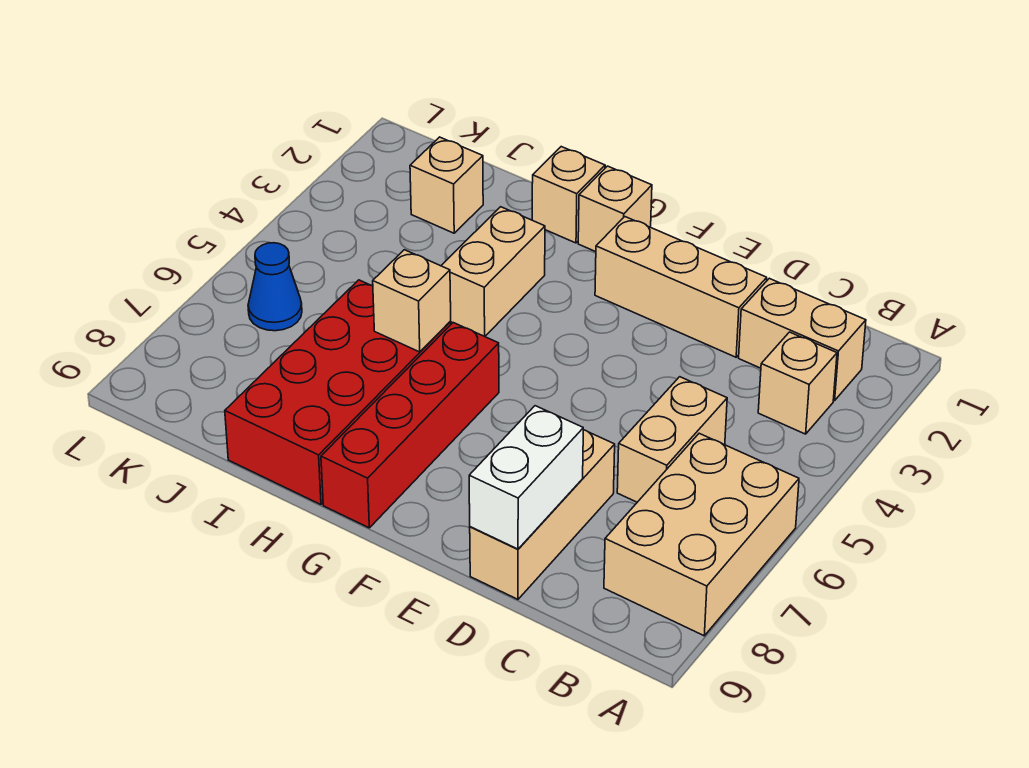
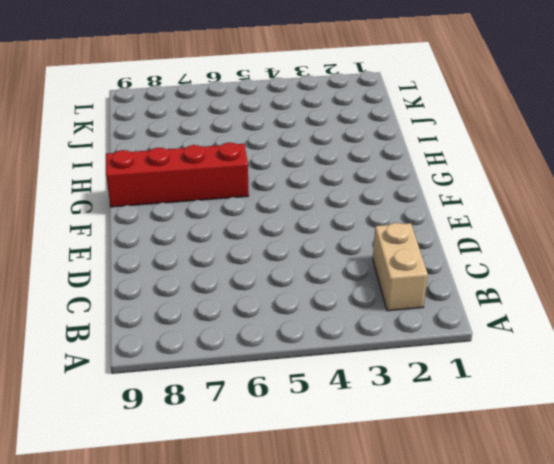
none -> tan brick A6:B8 level 1
none -> tan brick B3 level 1
none -> tan brick C5:C6 level 1

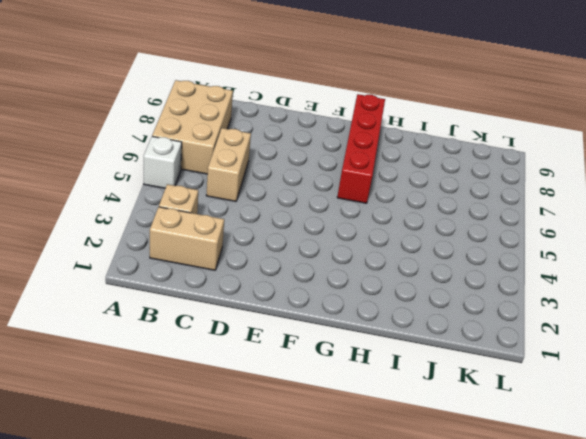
white brick A5 level 1 -> none
none -> tan brick D2:F2 level 1
none -> tan brick D7:D9 level 1
none -> tan brick G1 level 1

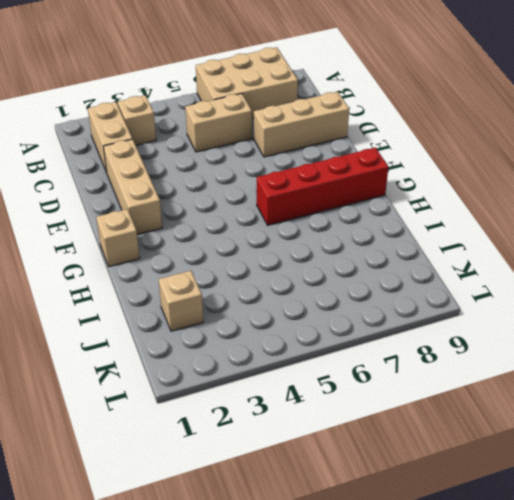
none -> tan brick H1 level 1
none -> tan brick H3:H4 level 1
none -> red brick H6:I9 level 1

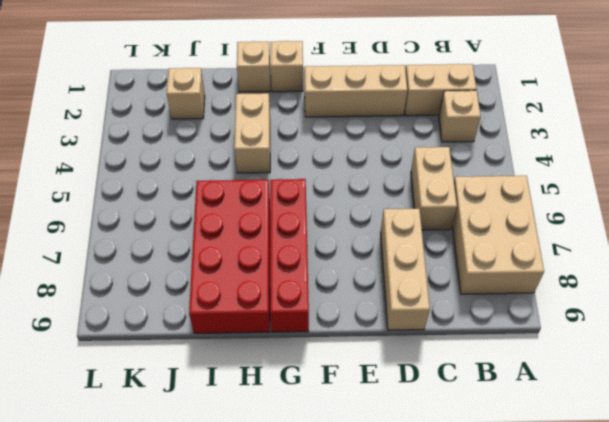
none -> blue cone K6 level 1
none -> white brick D8:D9 level 2
none -> tan brick H6 level 2

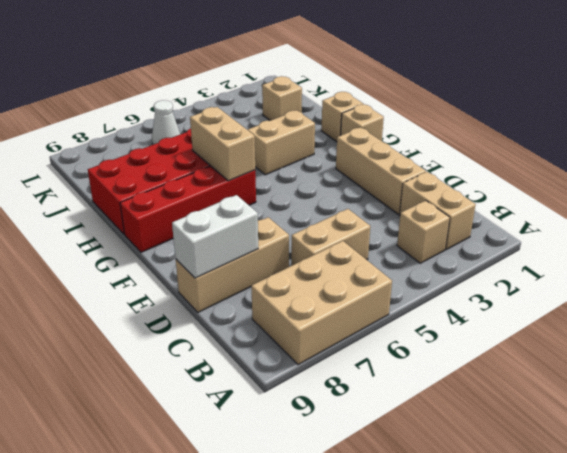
tan brick G6:H6 level 2 -> tan brick H6 level 2
white cone K6 level 1 -> blue cone K6 level 1

